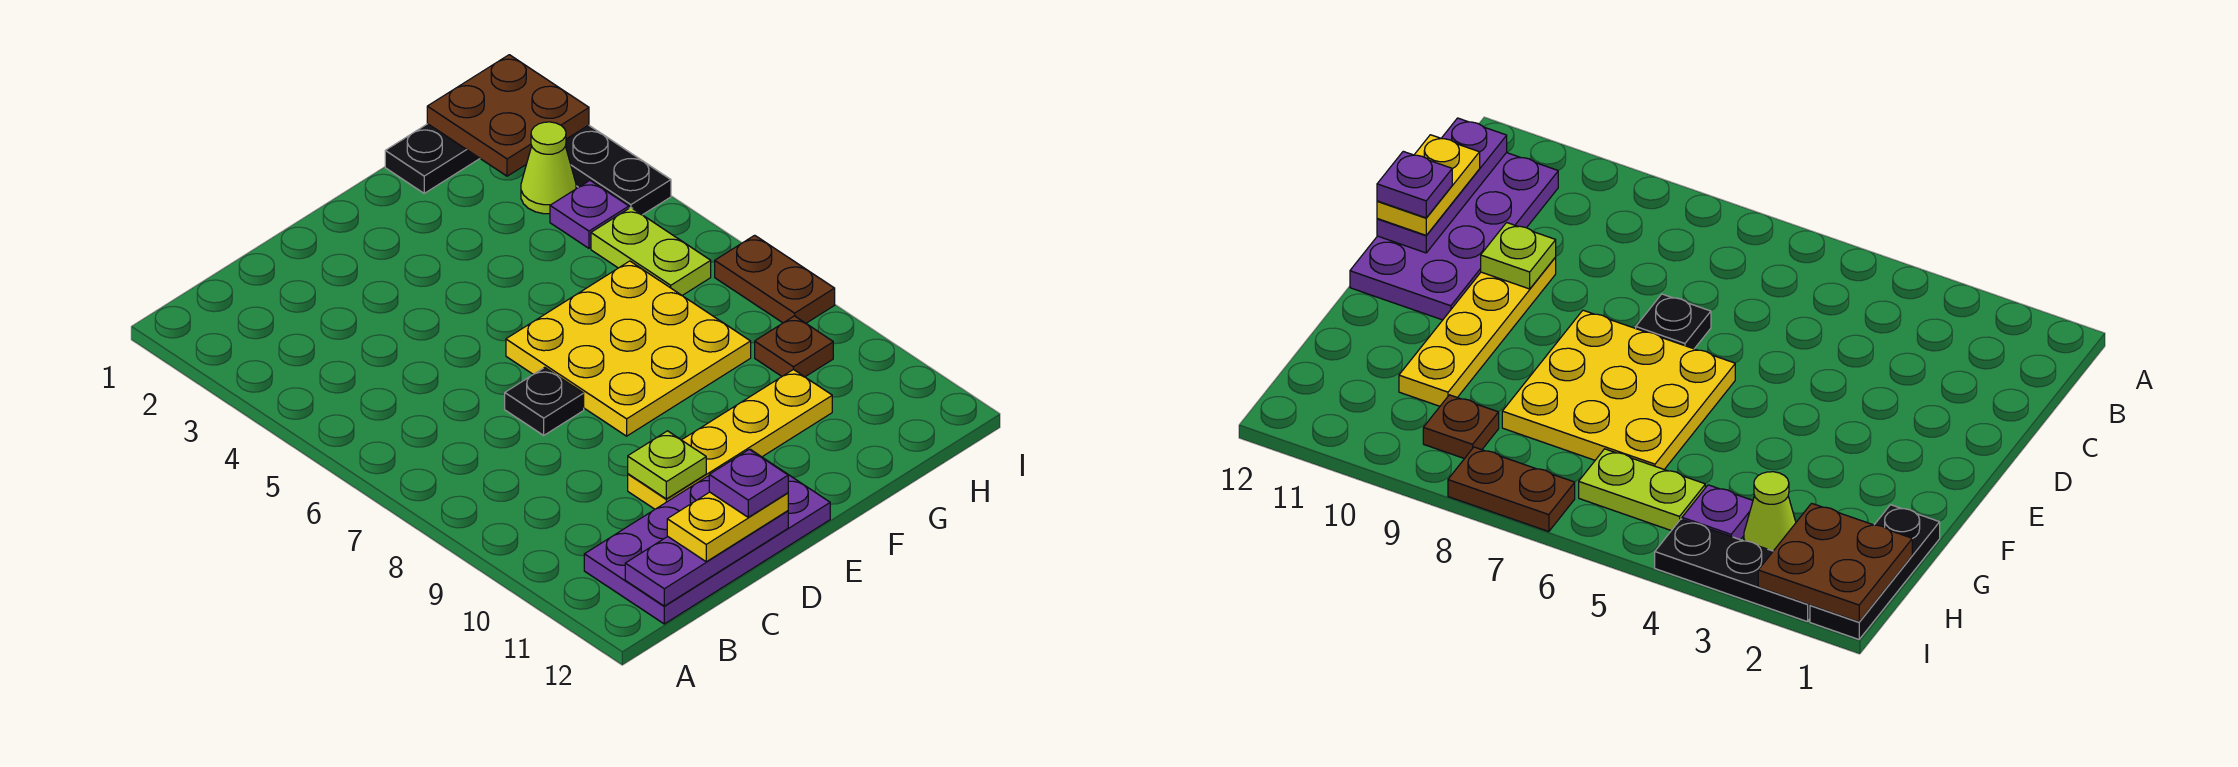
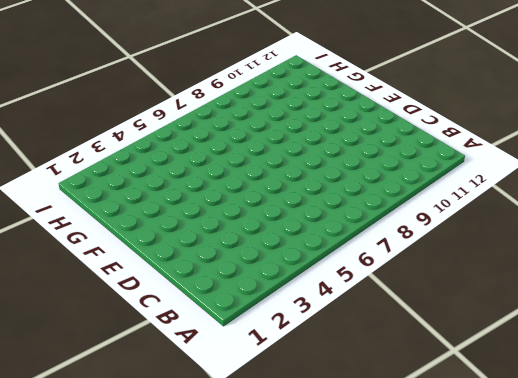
none -> purple plate B11:E12 level 1
none -> black plate D7 level 1
none -> yellow plate D10:G10 level 1

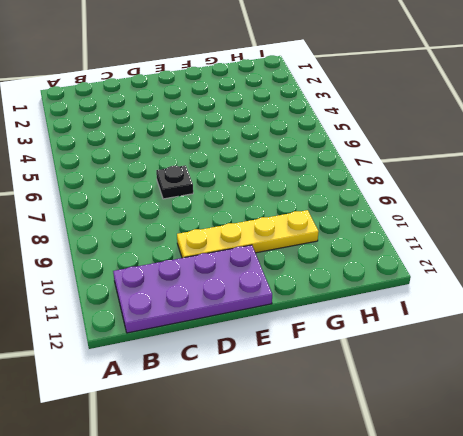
none -> yellow plate E6:G8 level 1
none -> black plate G1:I1 level 1
none -> lime cone H3 level 1

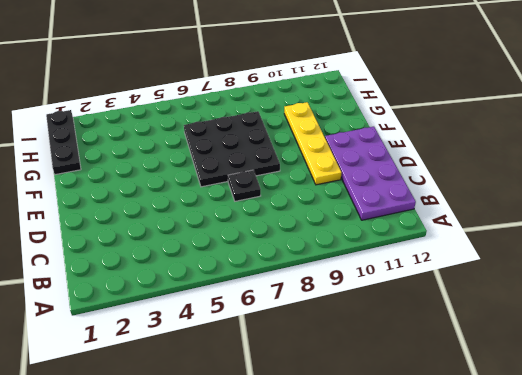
black plate E6:G8 level 1 -> yellow plate E6:G8 level 1
none -> lime cone H3 level 1
none -> purple plate H4 level 1
none -> lime plate H5:H6 level 1

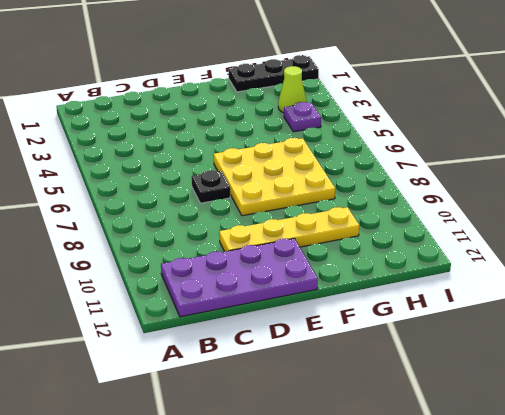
none -> lime plate H5:H6 level 1
none -> brown plate H9 level 1
none -> black plate I2:I4 level 1

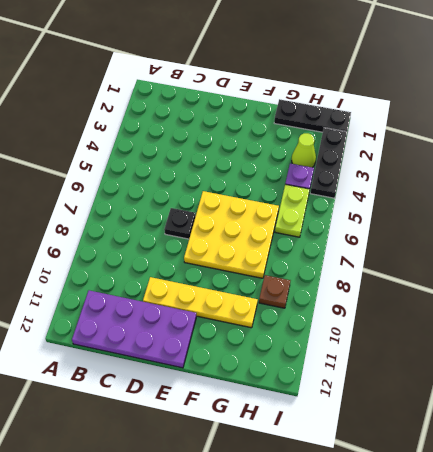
none -> brown plate I7:I8 level 1
none -> purple plate B12:D12 level 2
none -> lime plate D10 level 2

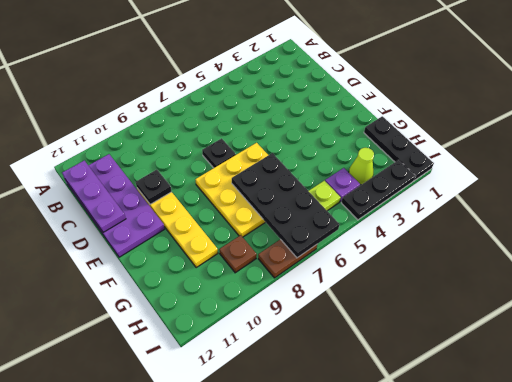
black plate D10 level 2 -> lime plate D10 level 2
black plate F6:I7 level 2 -> none
none -> brown plate H1:I2 level 2
none -> yellow plate C12:D12 level 3
none -> purple plate D12 level 4

